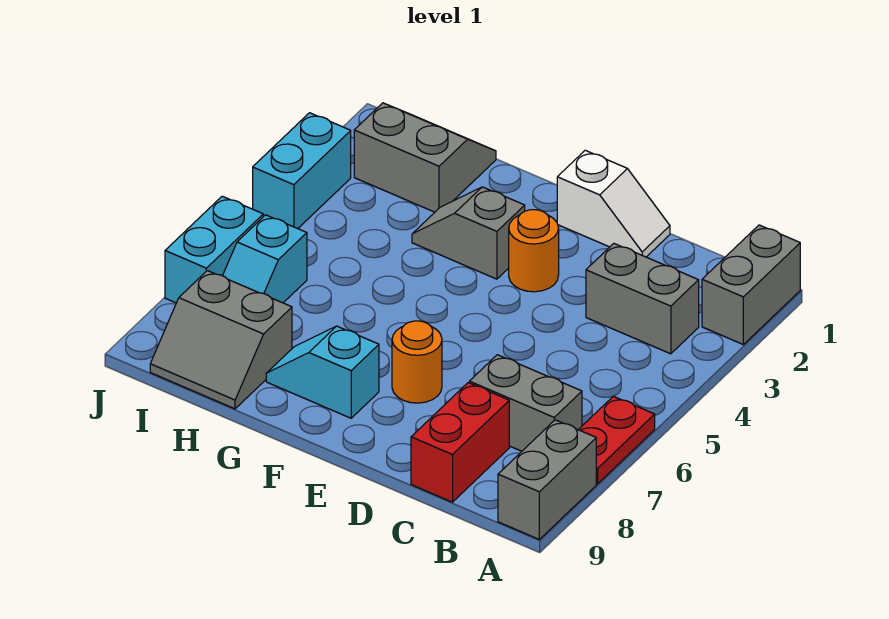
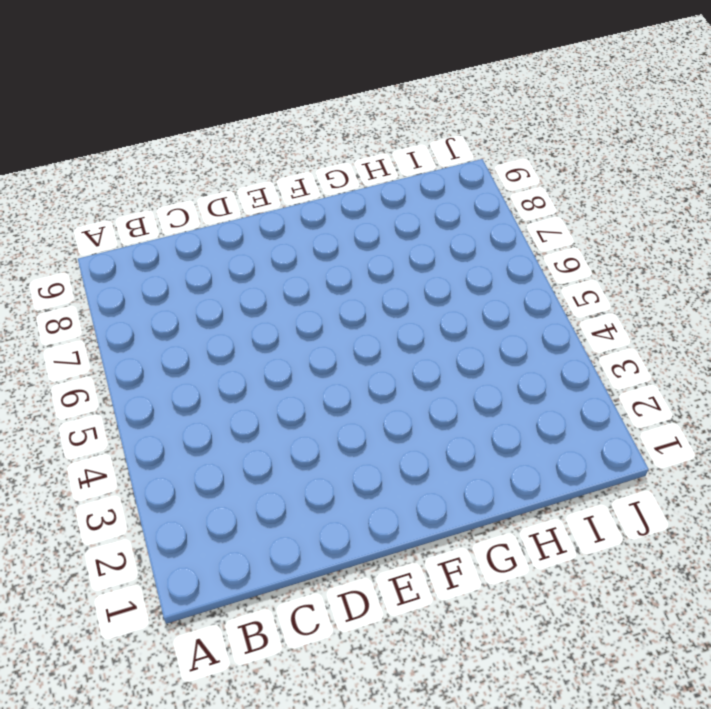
none -> grey brick A1:A2 level 1
none -> red plate A6:A7 level 1
none -> grey brick A8:A9 level 1

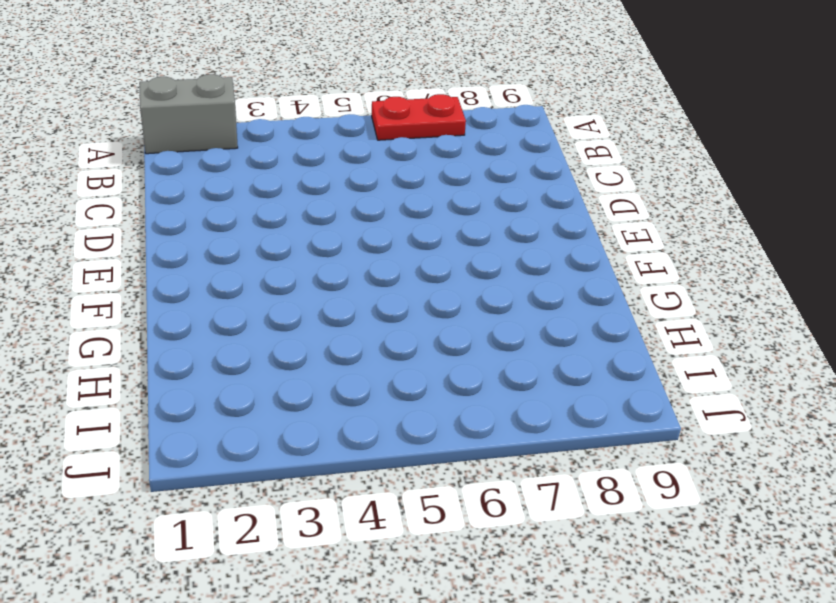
none -> grey brick A8:A9 level 1
none -> grey brick B3:C3 level 1
none -> grey brick B7:C7 level 1

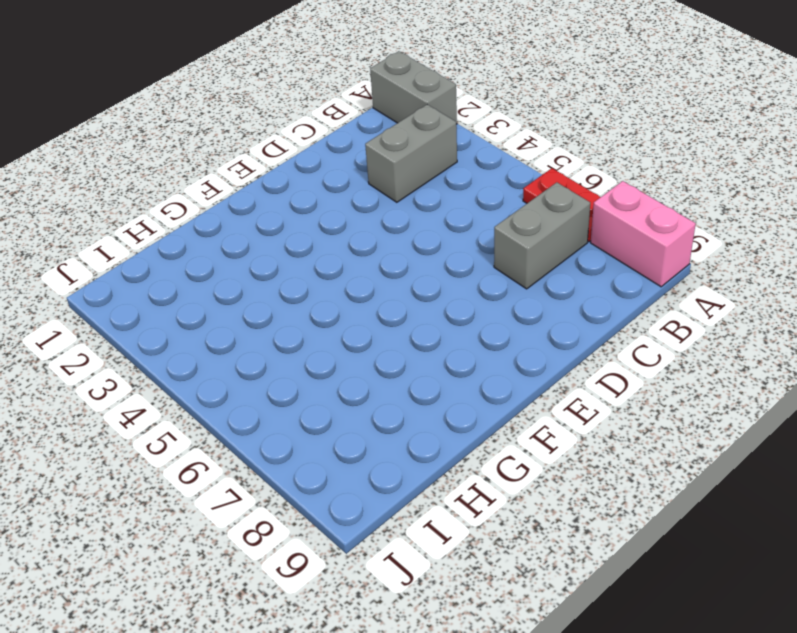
pink brick A8:A9 level 1 -> grey brick A8:A9 level 1
none -> red brick C8:C9 level 1
none -> white slope D1:E1 level 1 top E
none -> orange round brick E3 level 1

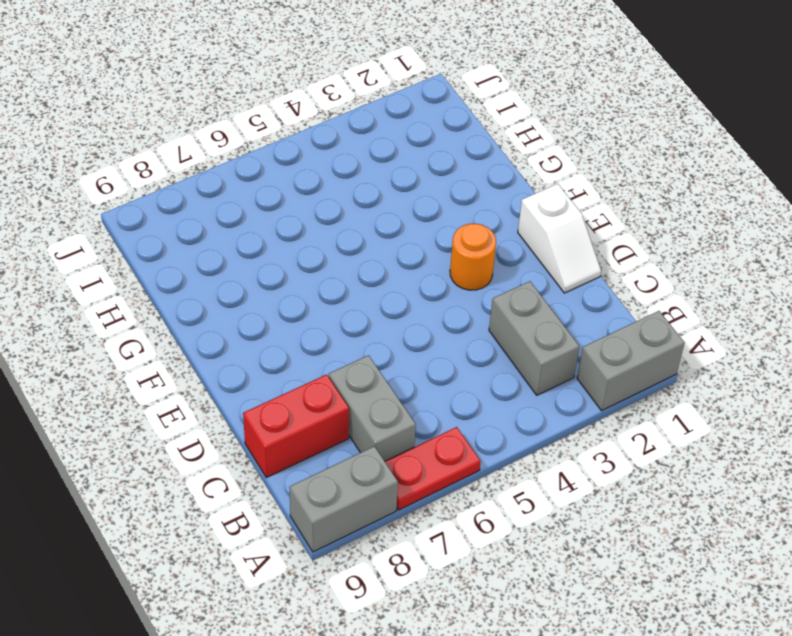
none -> orange round brick E7 level 1
none -> grey slope F3:G3 level 1 top F
none -> cyan slope F8:G8 level 1 top F

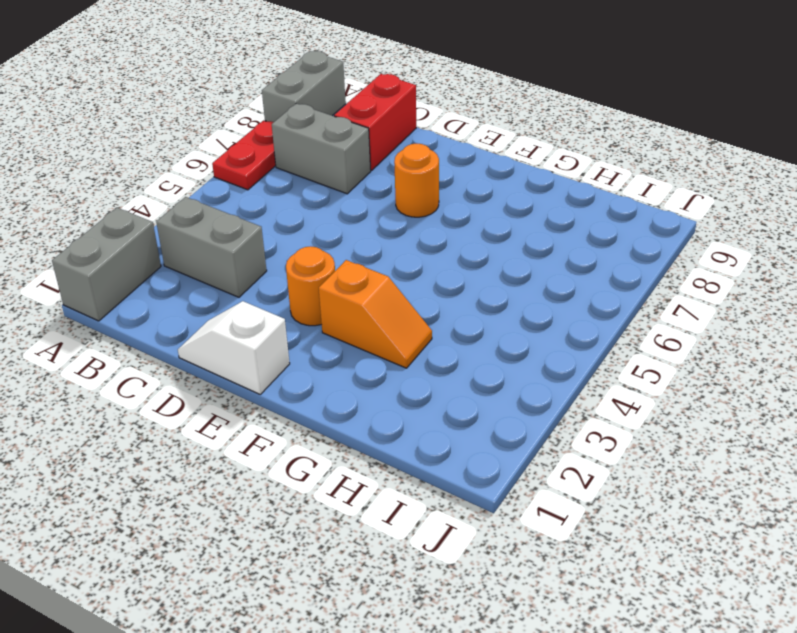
orange slope F3:G3 level 1 top F -> grey slope F3:G3 level 1 top F
none -> cyan slope F8:G8 level 1 top F
none -> grey slope H1:I2 level 1 top 2
none -> grey slope H8:I9 level 1 top 8

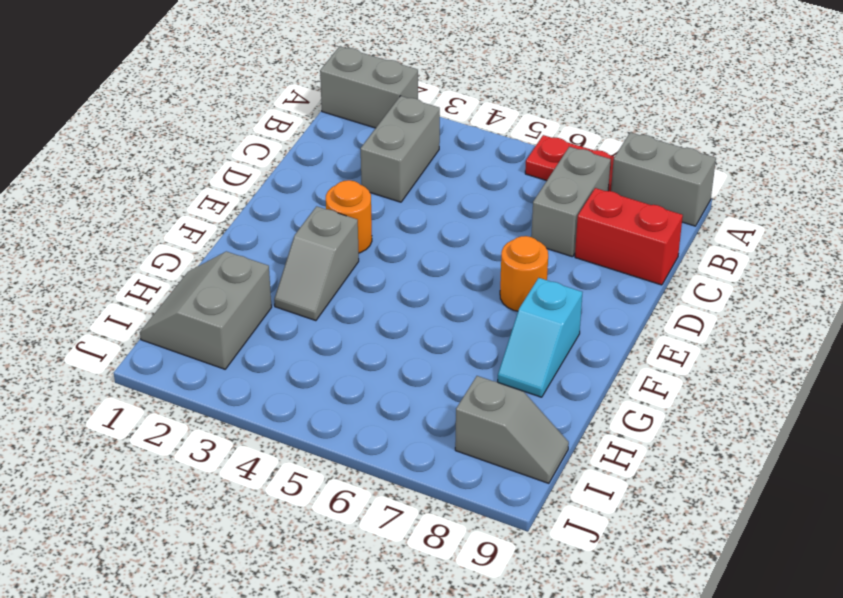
grey slope I8:I9 level 1 top 8 -> grey slope H8:I9 level 1 top 8
none -> white slope D1:E1 level 1 top E
none -> cyan slope I6:I7 level 1 top 6
none -> cyan brick J3:J4 level 1

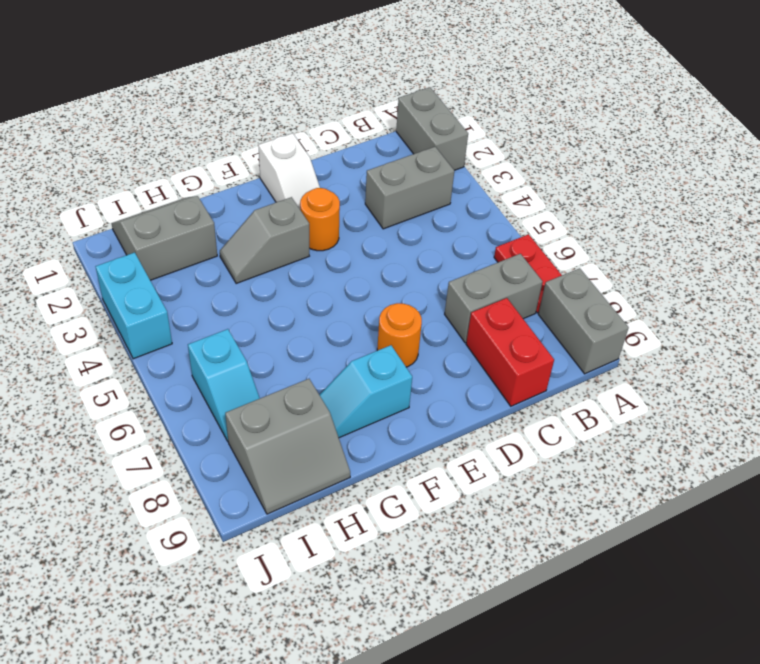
white slope E1:E2 level 1 top 1 -> white slope D1:E1 level 1 top E
none -> cyan brick J6:J7 level 1

